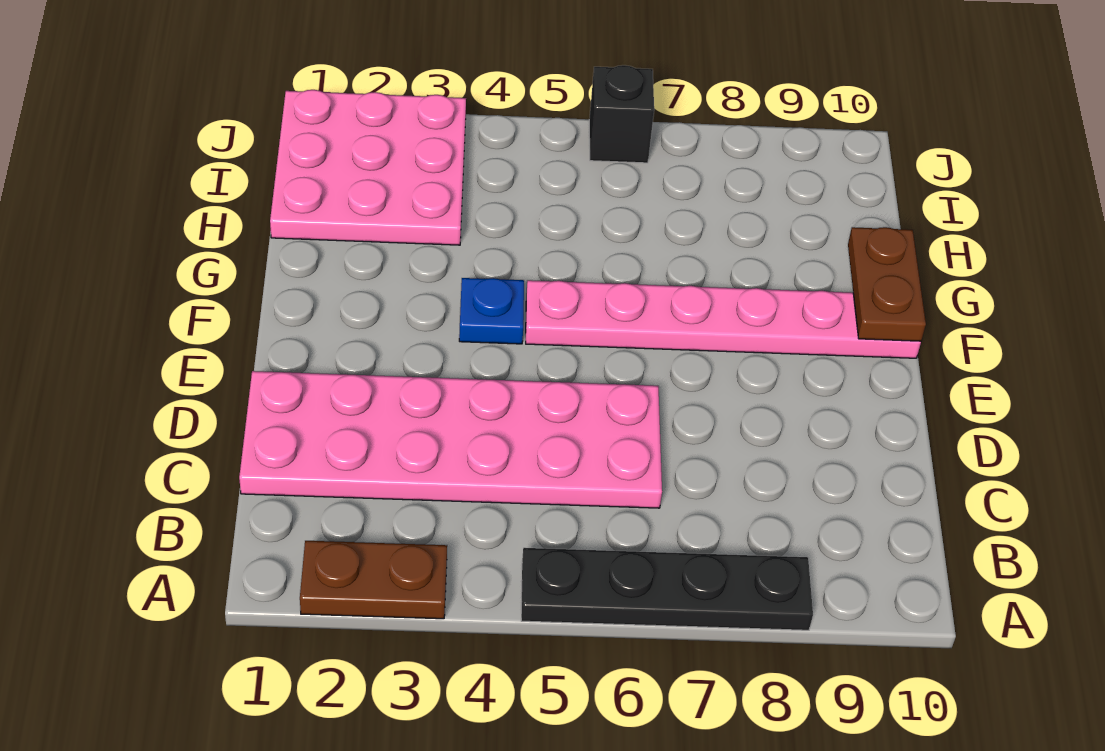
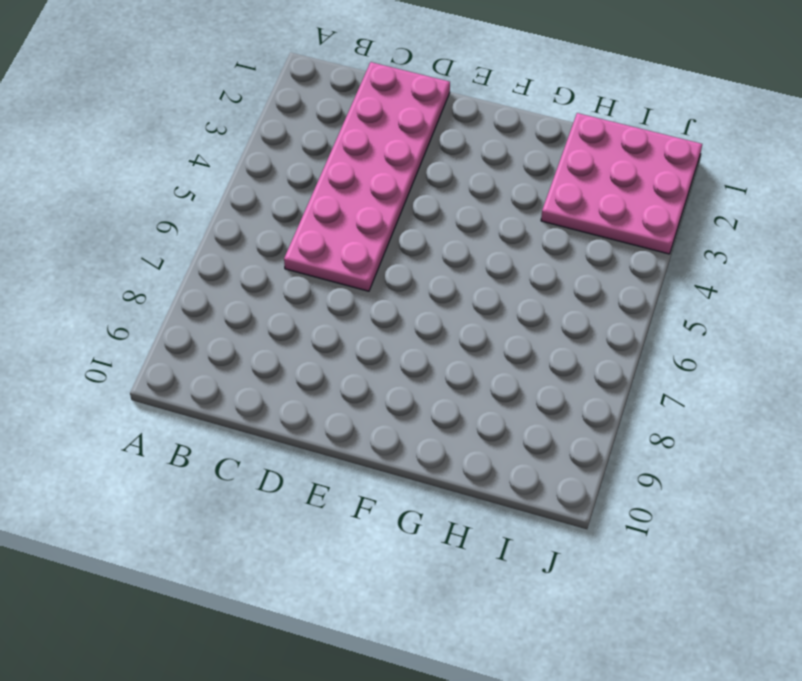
none -> brown plate A2:A3 level 1
none -> black plate A5:A8 level 1

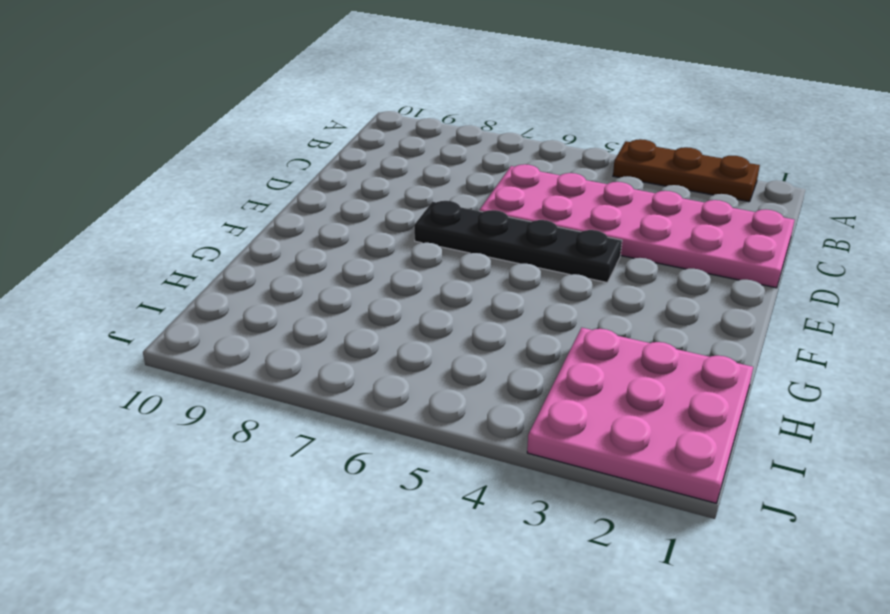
brown plate A2:A4 level 1 -> brown plate A2:A3 level 1
black plate E4:E7 level 1 -> black plate A5:A8 level 1
none -> blue plate F4 level 1
none -> pink plate F5:F10 level 1

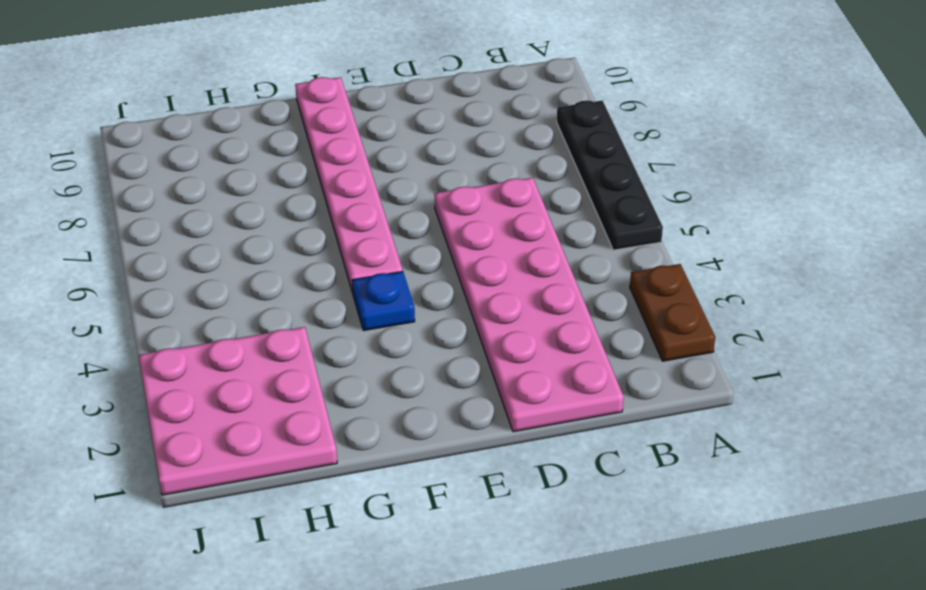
none -> black brick J6 level 1
none -> brown plate F10:G10 level 2

